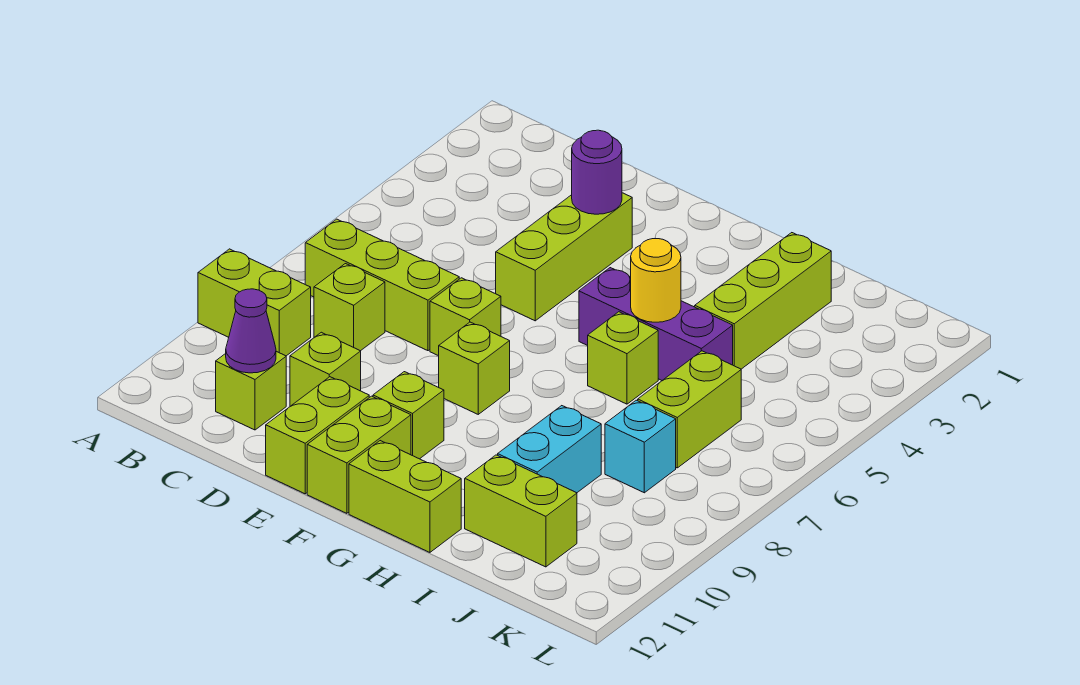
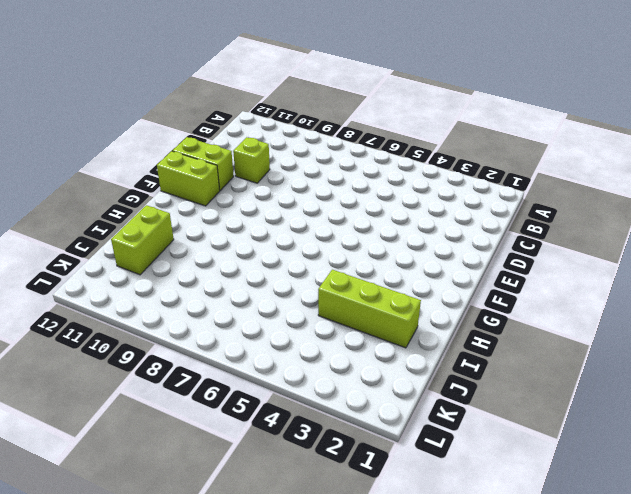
none -> lime brick A9:B9 level 1
none -> lime brick B7:D7 level 1
none -> lime brick C8 level 1

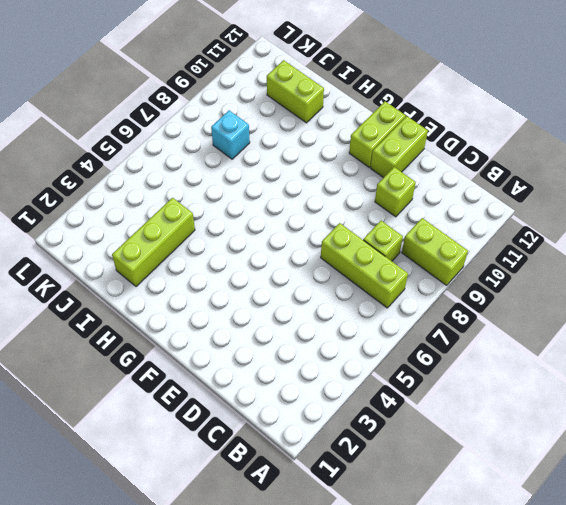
none -> lime brick C11 level 1
none -> lime brick E3:E5 level 1
none -> lime brick E7 level 1

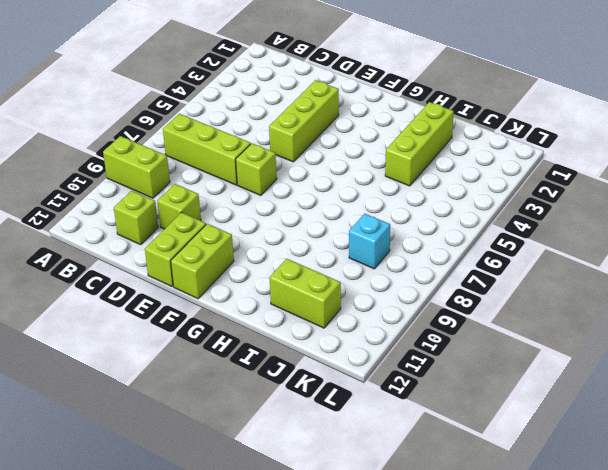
none -> lime brick C8 level 1
none -> lime brick F8 level 1
none -> lime brick F10 level 1

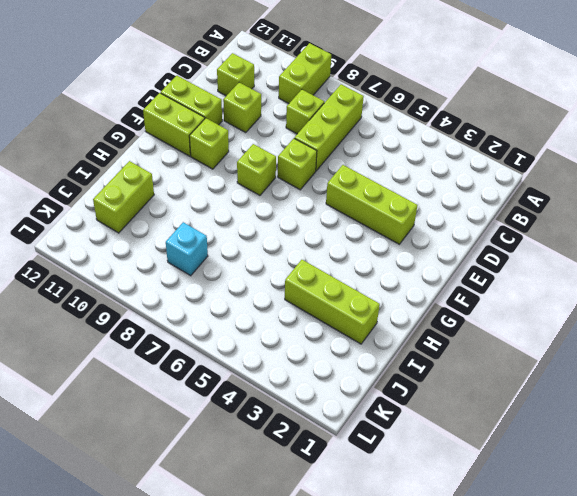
none -> purple brick G5:I5 level 1
none -> lime brick G12:H12 level 1
none -> lime brick H6 level 1

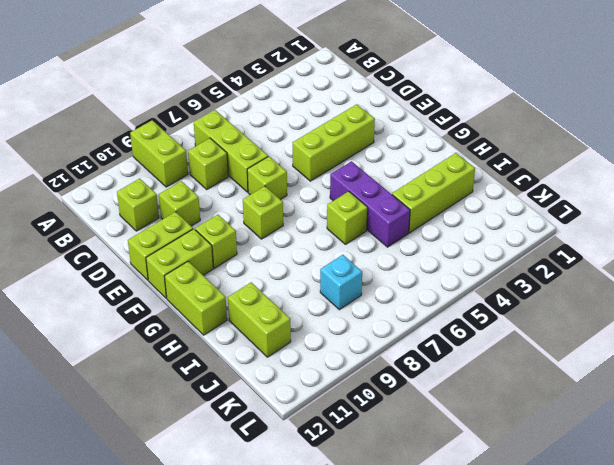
none -> cyan brick I9:I10 level 1
none -> lime brick J6:J7 level 1
none -> purple cone C11 level 2

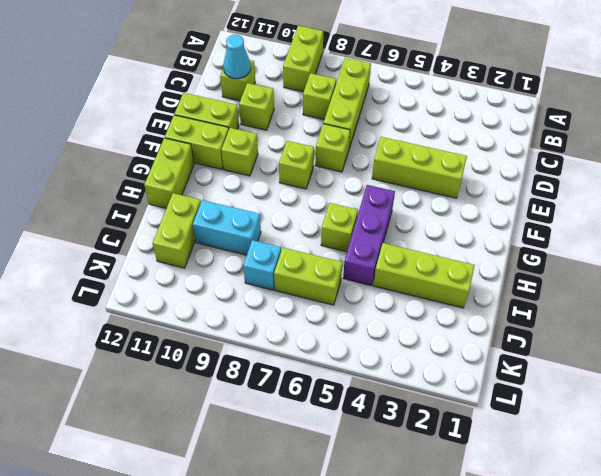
cyan cone C11 level 2 -> purple cone C11 level 2
none -> purple round brick E3 level 2
none -> yellow round brick H5 level 2

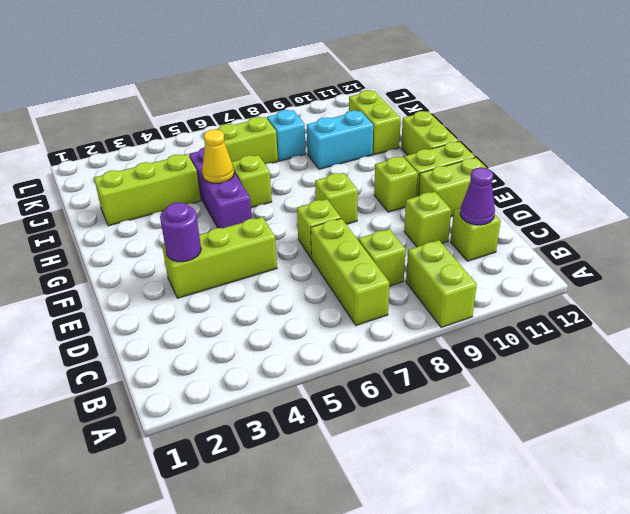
yellow cone H5 level 2 -> yellow round brick H5 level 2

